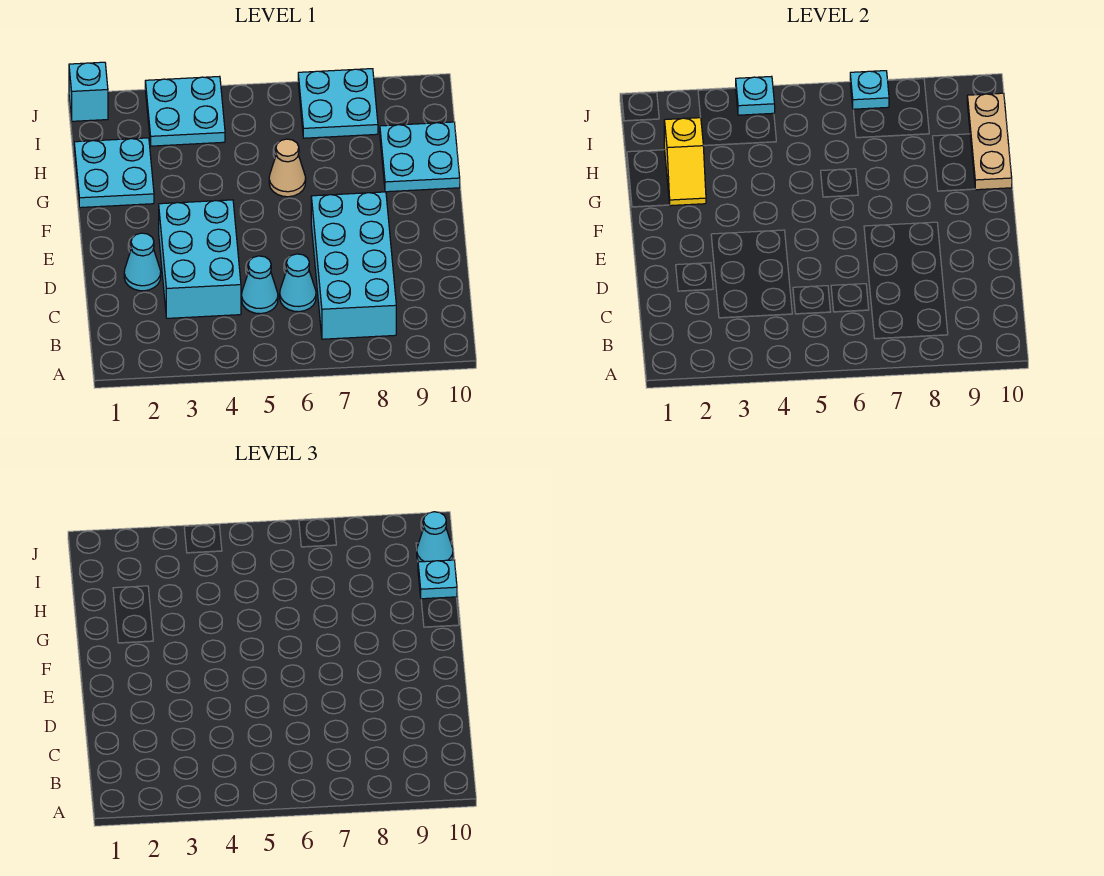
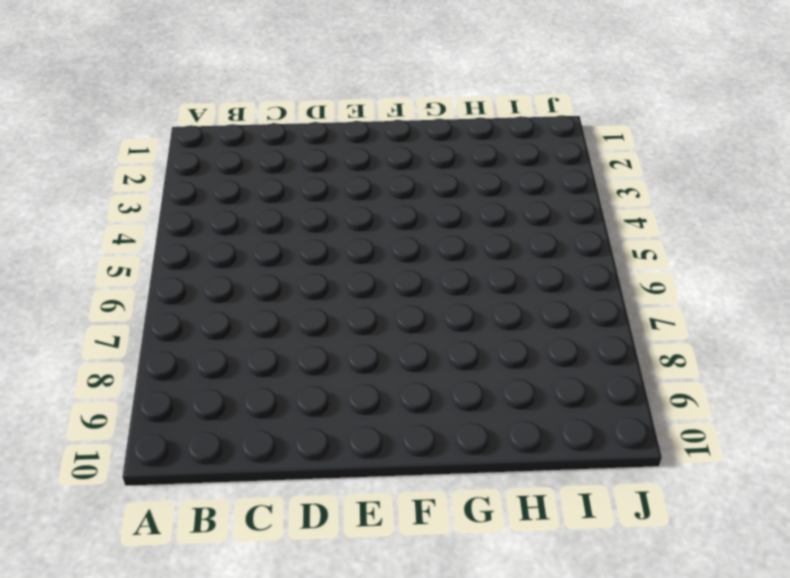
none -> cyan brick B7:E8 level 1
none -> cyan brick C3:E4 level 1
none -> cyan cone C5 level 1

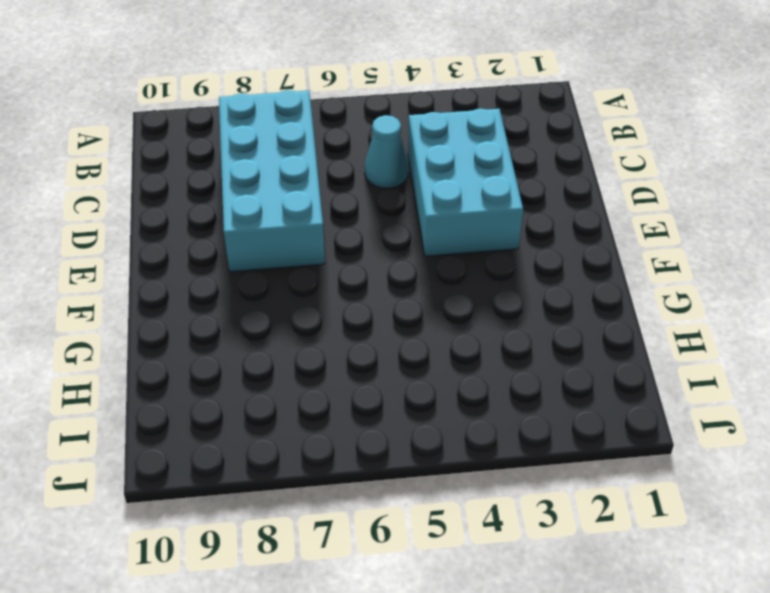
none -> cyan cone C6 level 1
none -> cyan cone D2 level 1
none -> cyan plate G1:H2 level 1

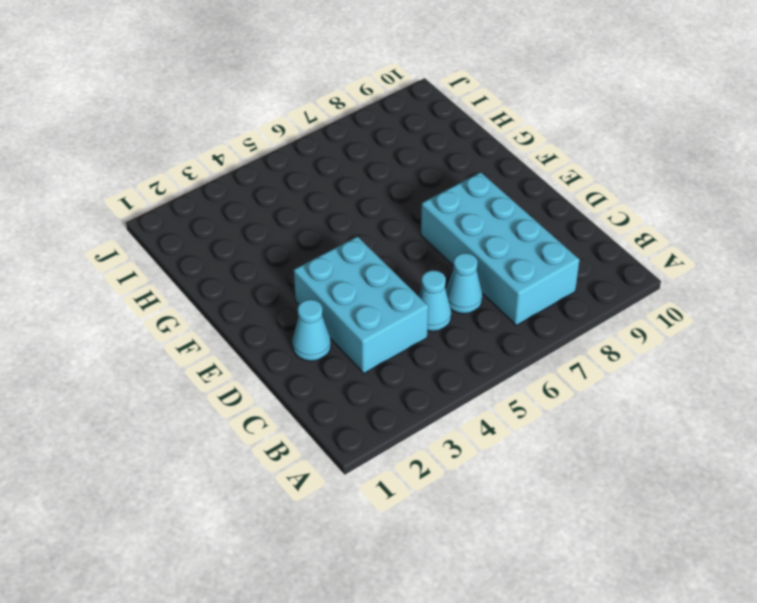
none -> cyan plate G1:H2 level 1
none -> tan cone G6 level 1
none -> cyan plate G9:H10 level 1

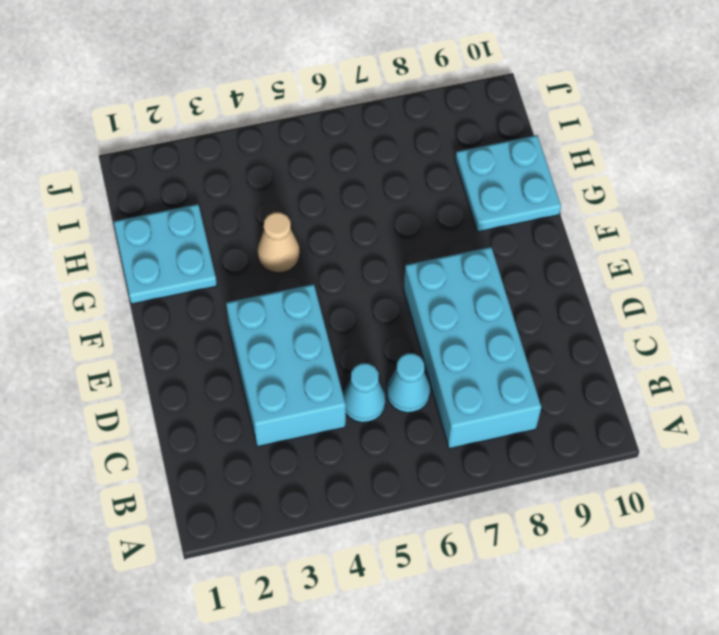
tan cone G4 level 1 -> tan cone G6 level 1
none -> cyan cone D2 level 1
none -> cyan plate I3:J4 level 1
none -> cyan plate I7:J8 level 1

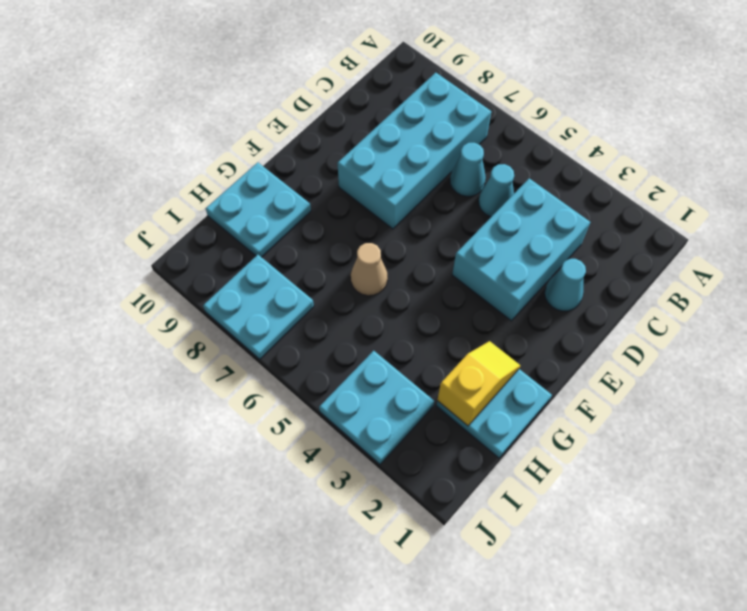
none -> cyan brick J1 level 1
none -> tan plate G10:I10 level 2
none -> cyan plate J4 level 2

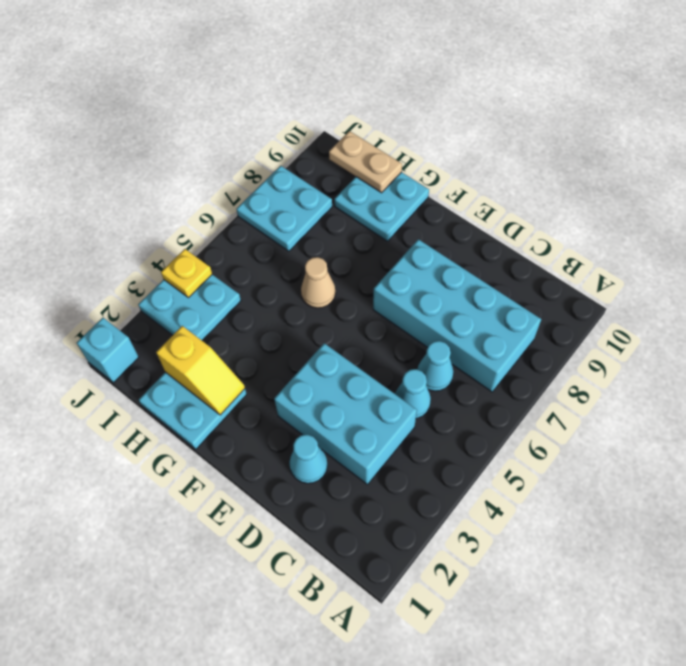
tan plate H10:I10 level 2 -> tan plate G10:I10 level 2
yellow plate J4 level 2 -> cyan plate J4 level 2
none -> cyan plate J7 level 2
none -> cyan plate H10 level 3
none -> cyan cone I10 level 3

